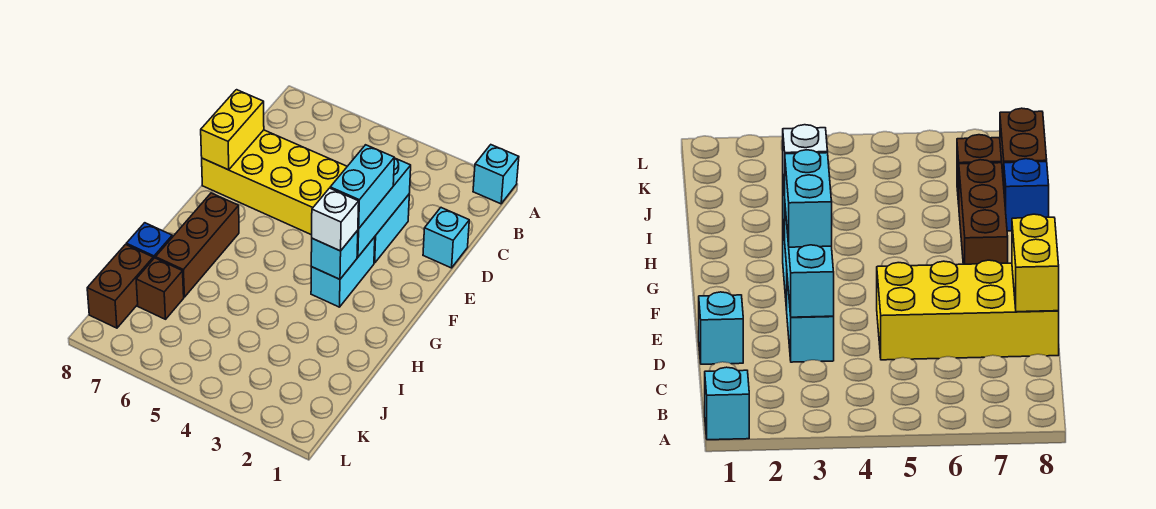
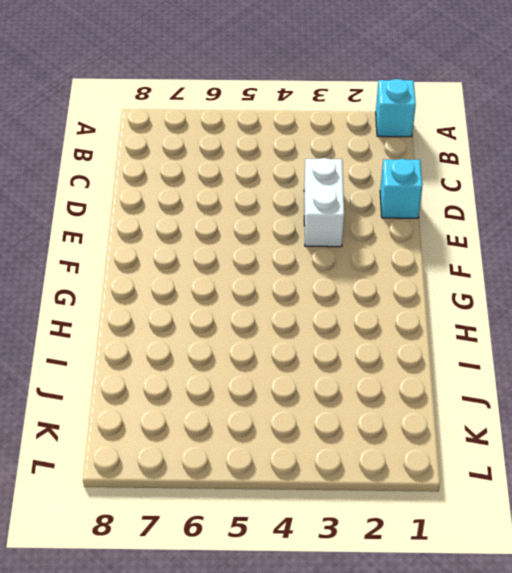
white brick D3:E3 level 1 -> cyan brick D3:E3 level 1
none -> yellow brick D5:E8 level 1
none -> cyan brick F3:G3 level 1
none -> brown brick G7:I7 level 1

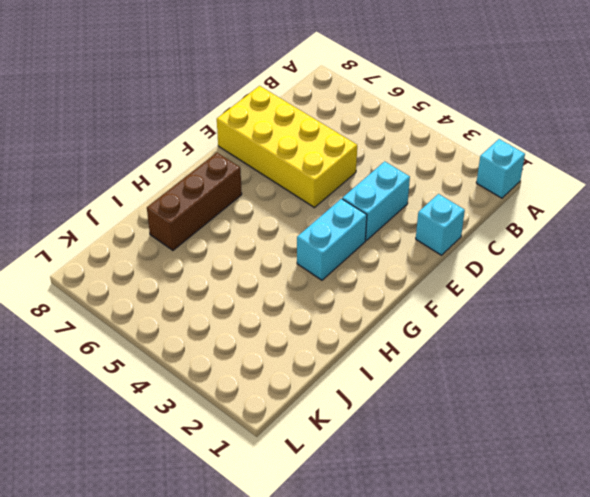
none -> blue brick I8 level 1
none -> brown brick J7 level 1
none -> brown brick J8:K8 level 1

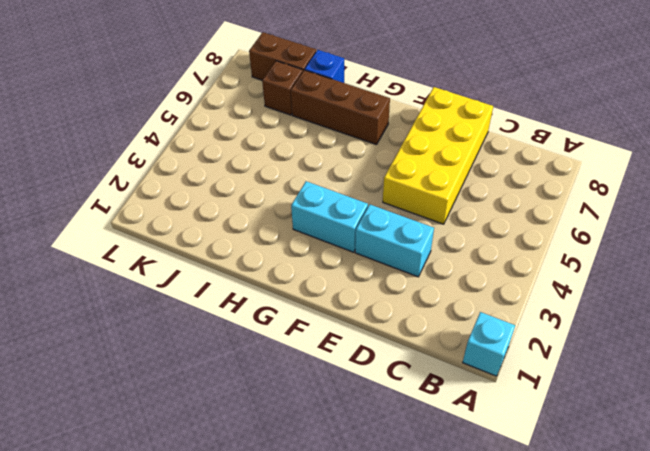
none -> cyan brick D1 level 1
none -> cyan brick D3:F3 level 2
none -> yellow brick D8:E8 level 2

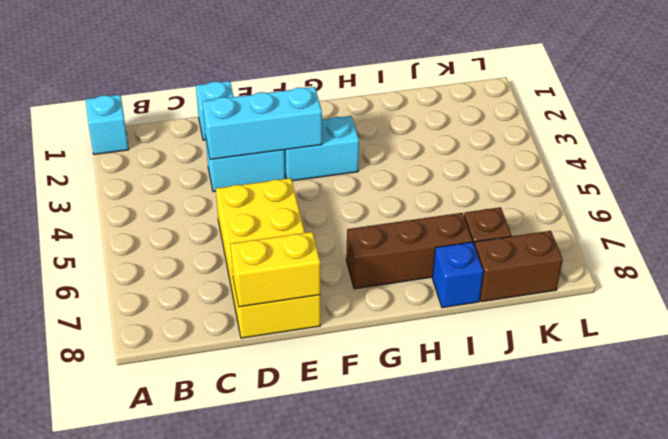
none -> cyan brick G3 level 2
none -> cyan brick E3:F3 level 3
none -> white brick G3 level 3

